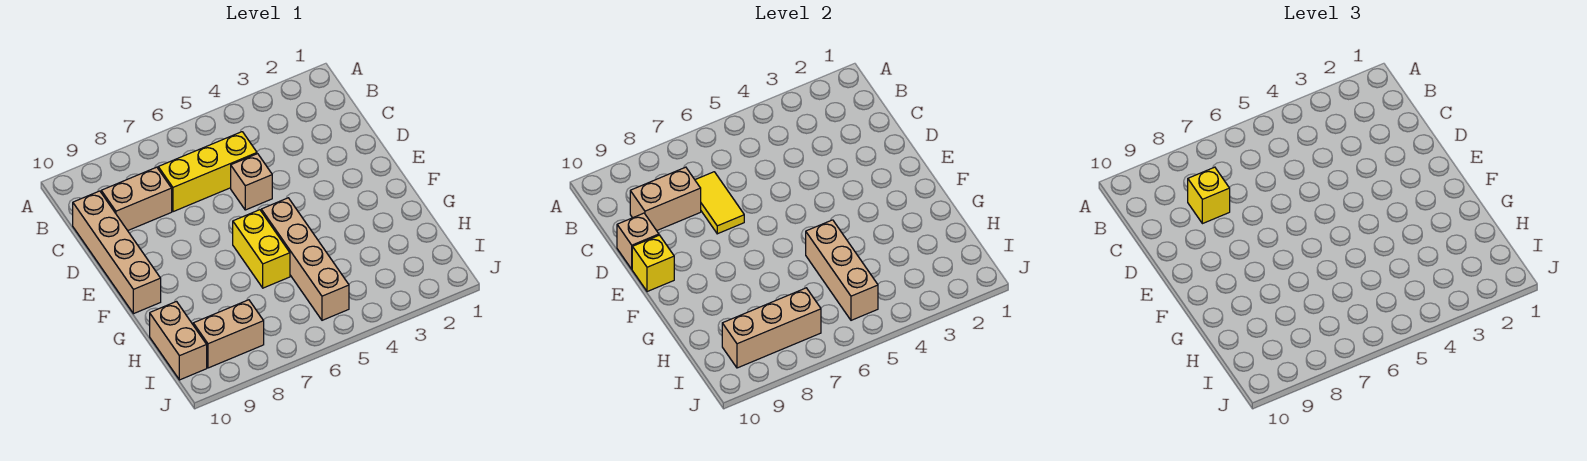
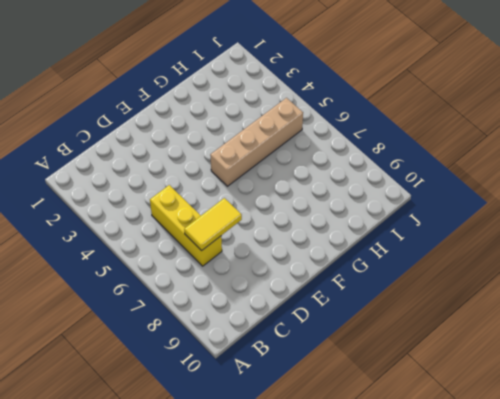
none -> tan brick C8:C9 level 1
none -> tan brick C10:F10 level 1
none -> tan brick D5 level 1

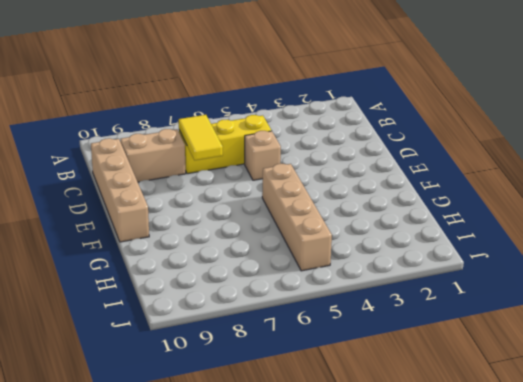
none -> yellow brick F6:G6 level 1
none -> tan brick H10:I10 level 1
none -> tan brick I8:I9 level 1

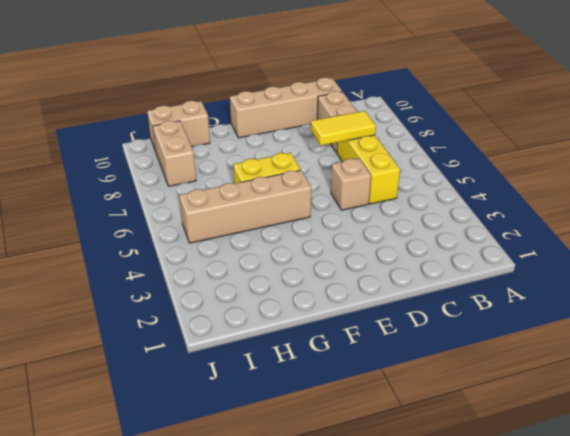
none -> tan brick C8:C9 level 2
none -> tan brick D10 level 2
none -> yellow brick E10 level 2

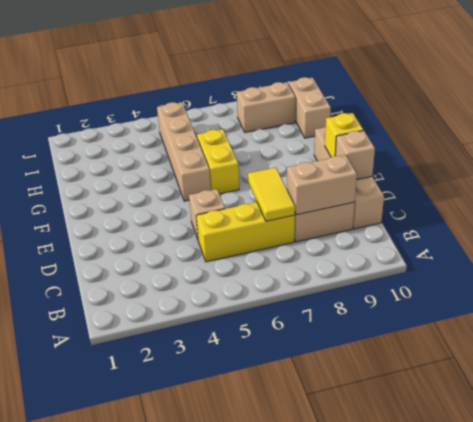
none -> tan brick G5:I5 level 2
none -> tan brick I7:I9 level 2
none -> yellow brick C8 level 3

